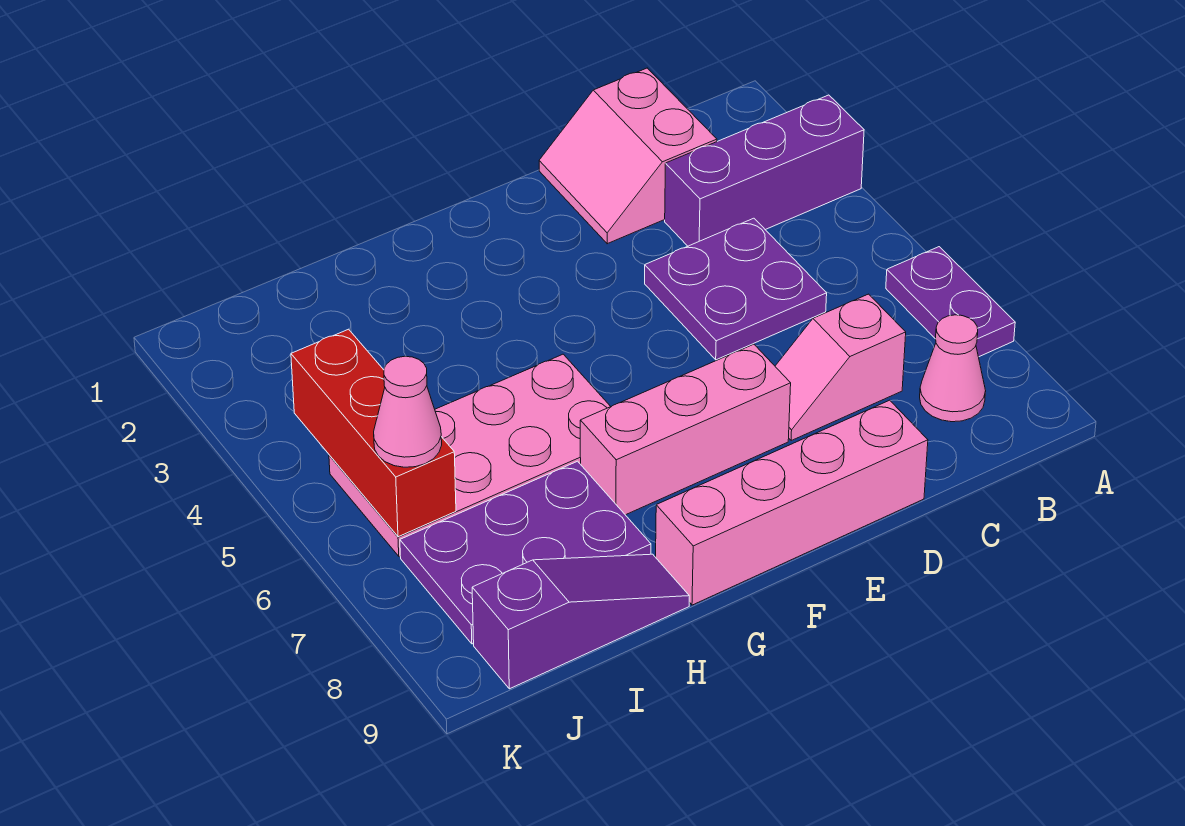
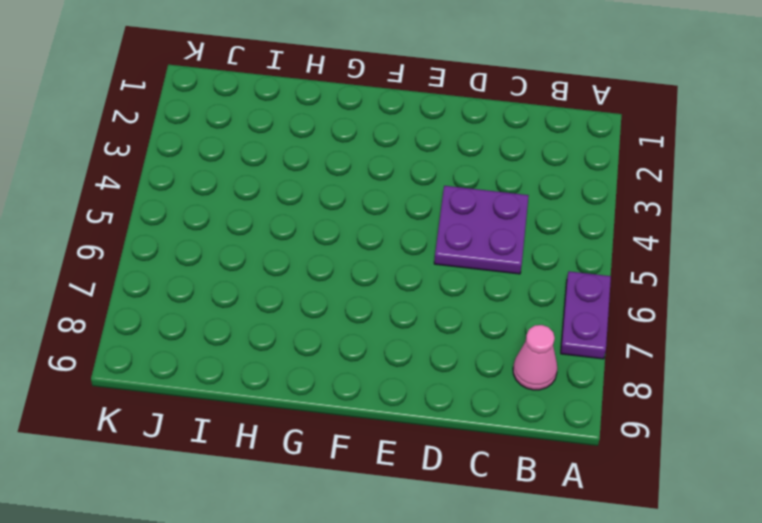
none -> purple brick A3:C3 level 1
none -> pink slope C1:D2 level 1 top C
none -> pink slope C7:D7 level 1 top C

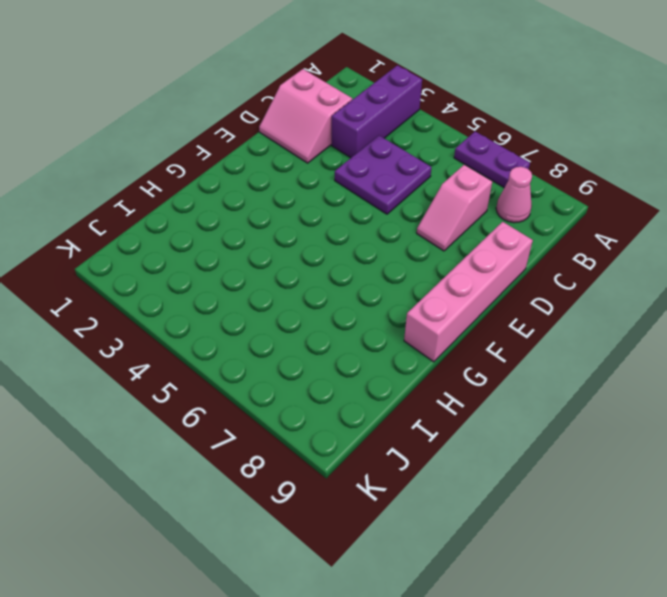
none -> pink brick E7:G7 level 1
none -> pink plate G5:J6 level 1
none -> purple plate H7:J8 level 1

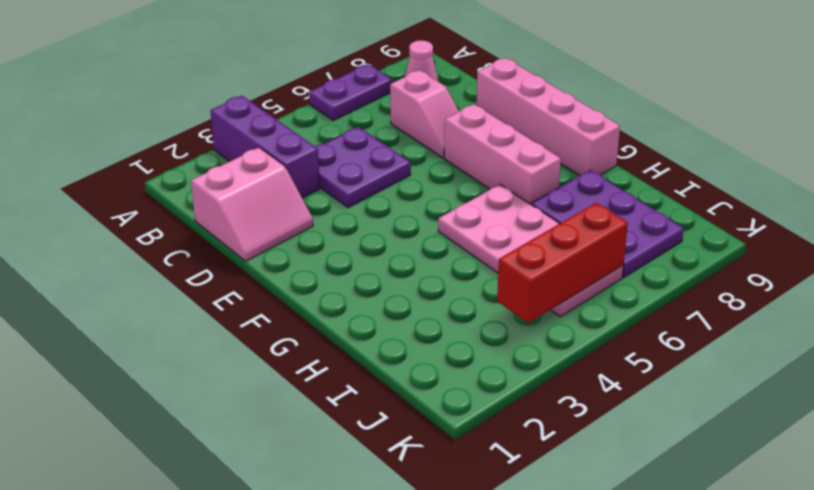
none -> purple slope H9:J9 level 1 top J
none -> pink cone J6 level 3

